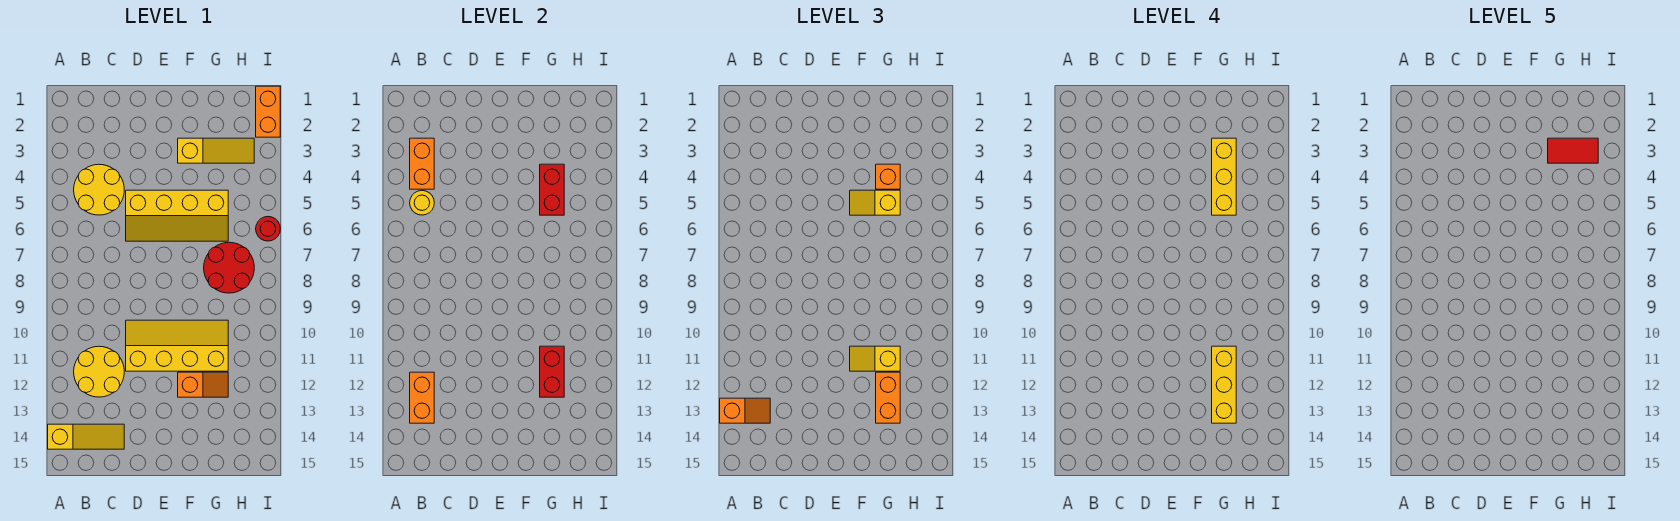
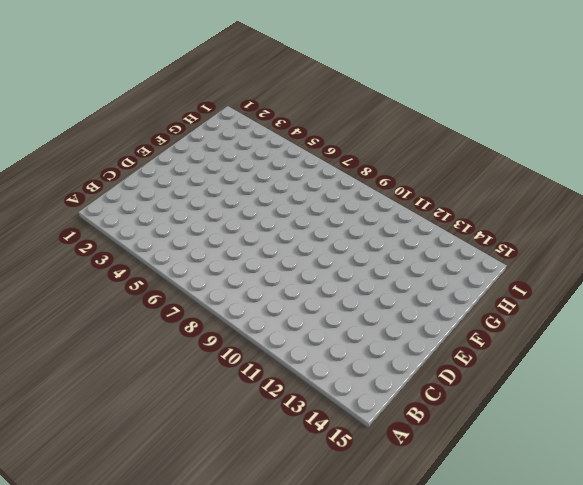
none -> yellow slope A14:C14 level 1 top A
none -> yellow round brick B4:C5 level 1
none -> yellow round brick B11:C12 level 1

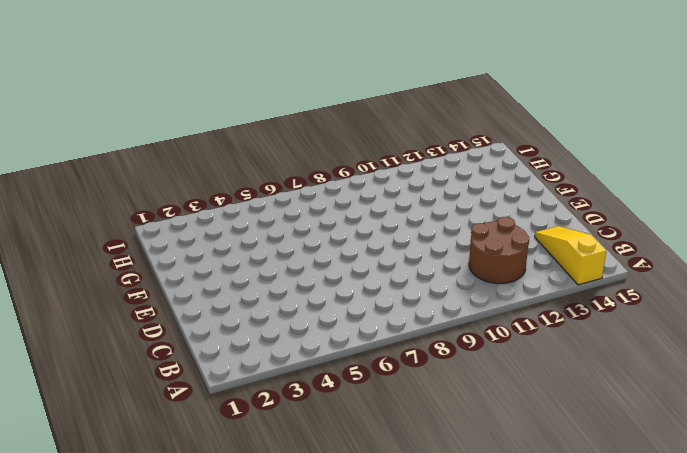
brown round brick B11:C12 level 1 -> yellow round brick B11:C12 level 1
none -> yellow round brick B4:C5 level 1
none -> yellow slope D5:G6 level 1 top 5
none -> yellow slope D10:G11 level 1 top 11

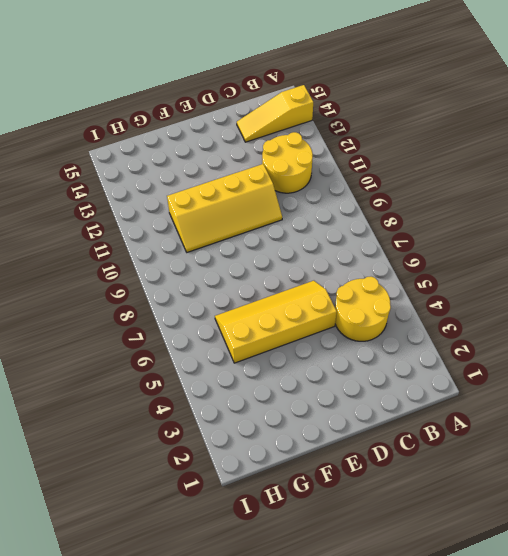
none -> yellow slope F3:H3 level 1 top F
none -> orange slope F12:G12 level 1 top F
none -> red round brick G7:H8 level 1

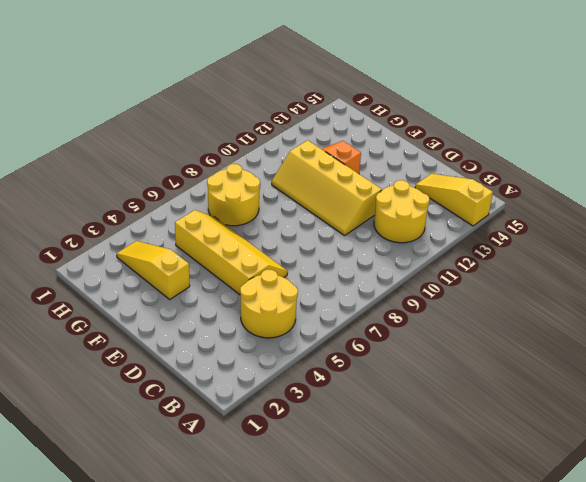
yellow round brick G7:H8 level 1 -> red round brick G7:H8 level 1
none -> orange brick I1:I2 level 1
none -> red round brick I6 level 1
none -> orange brick B3:B4 level 2

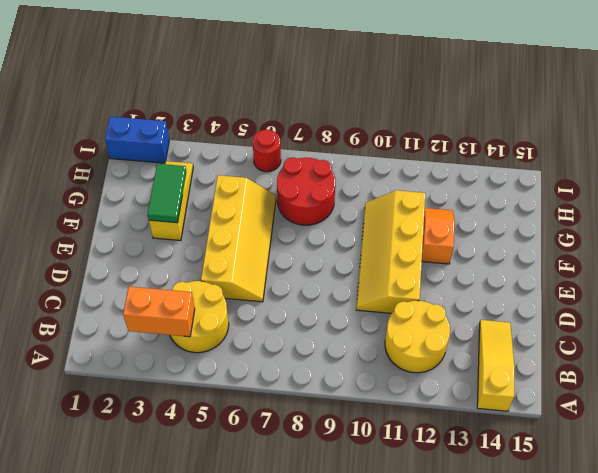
green tile F3:G3 level 2 -> none
blue brick I1:I2 level 1 -> orange brick I1:I2 level 1
none -> yellow round brick B5 level 2
none -> orange brick B12:B13 level 2
none -> red brick G4:G5 level 2

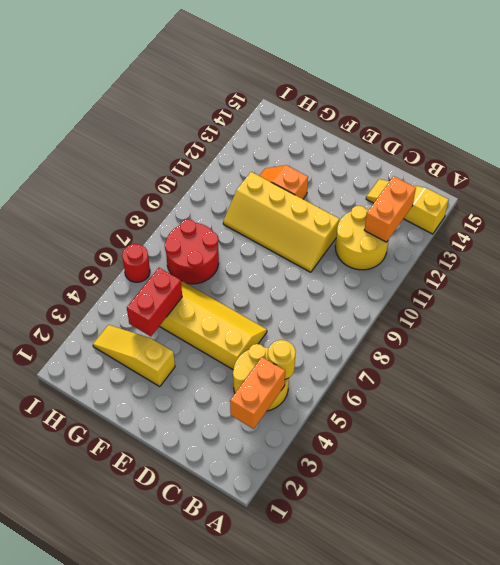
none -> orange brick I1:I2 level 1
none -> red brick G11:G12 level 2
none -> orange slope A13:B13 level 3 top A

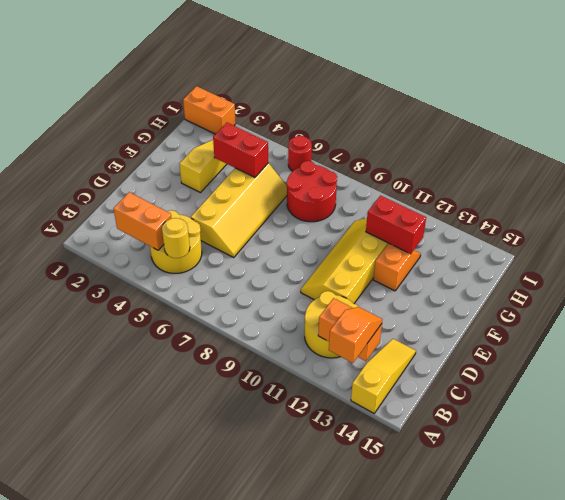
none -> yellow slope F5:G5 level 3 top G
none -> yellow slope F11:G11 level 3 top G
none -> orange brick G4 level 3

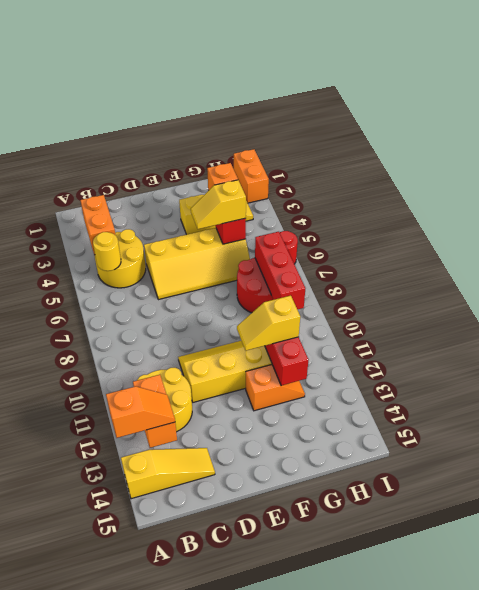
red brick H7:H9 level 2 -> none
none -> orange brick G12:G13 level 3
none -> yellow brick G3:G5 level 4
none -> yellow brick G11:G13 level 4

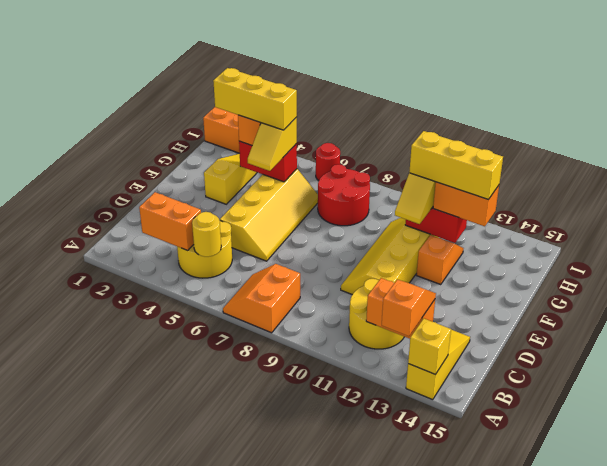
orange slope A7:B8 level 1 top 8 -> none
yellow brick A14 level 2 -> none
none -> red tile G3:H3 level 5

